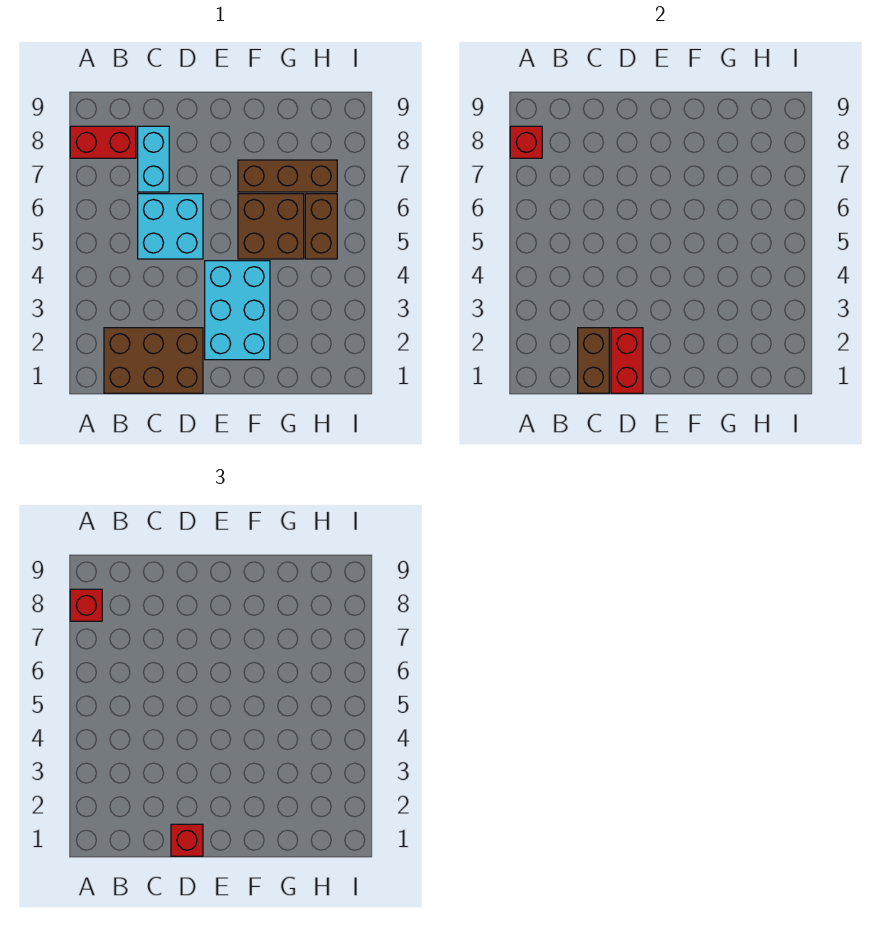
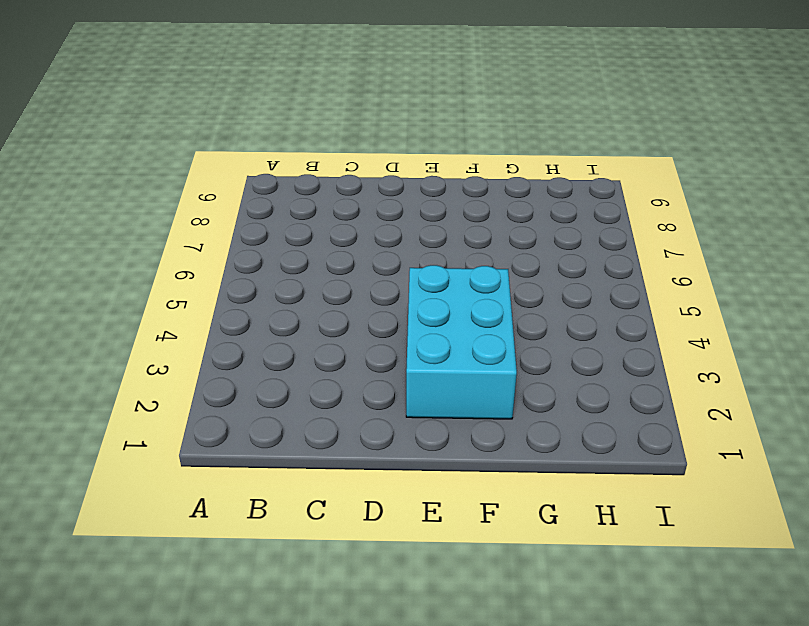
none -> red brick A8:B8 level 1
none -> brown brick B1:D2 level 1
none -> cyan brick C5:D6 level 1

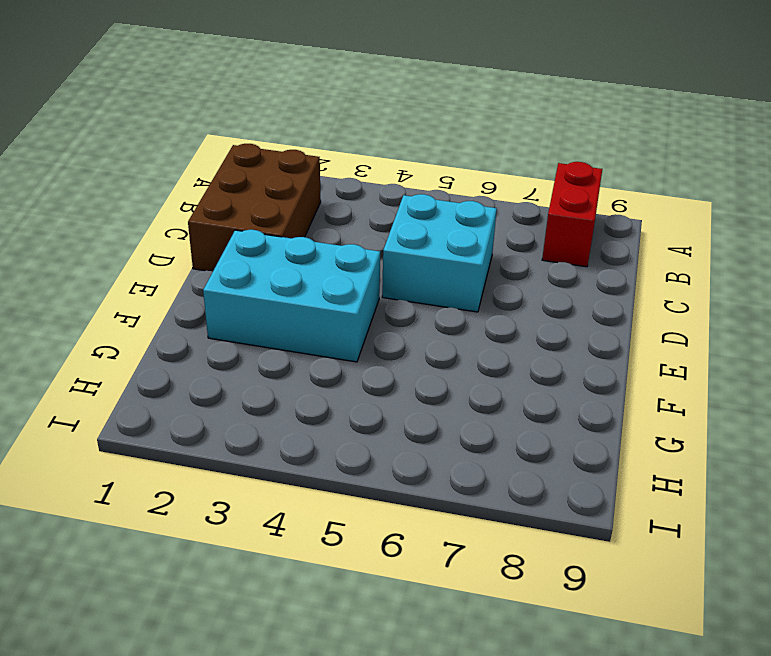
none -> cyan brick C7:C8 level 1
none -> brown brick F5:G6 level 1
none -> brown brick F7:H7 level 1

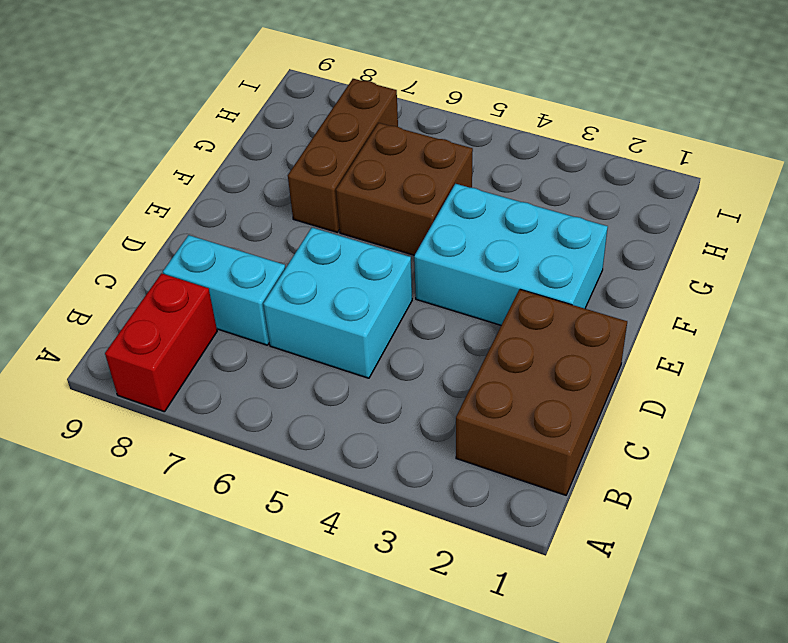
none -> brown brick H5:H6 level 1
none -> red brick A8 level 2
none -> brown brick C1:C2 level 2

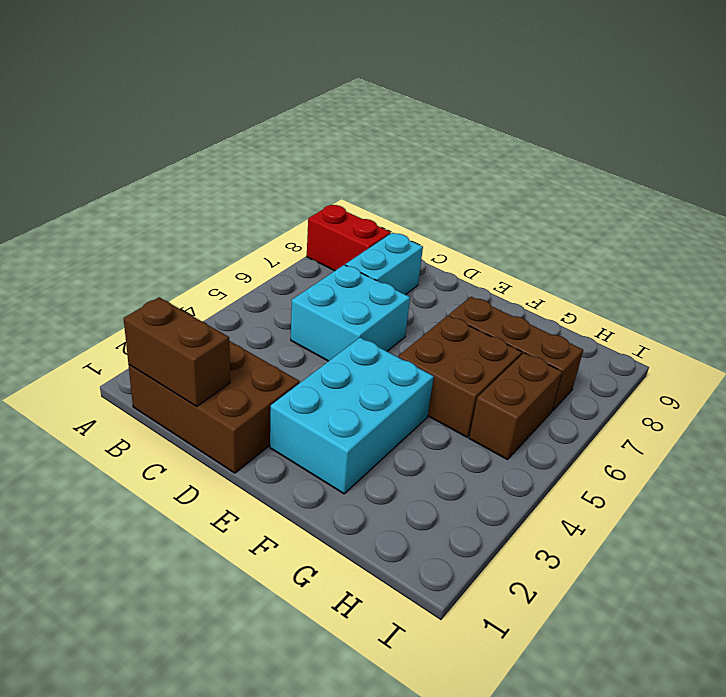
brown brick B1:C1 level 2 -> brown brick C1:C2 level 2
none -> red brick A8 level 2
none -> red brick D1:D2 level 2
none -> red brick A8 level 3

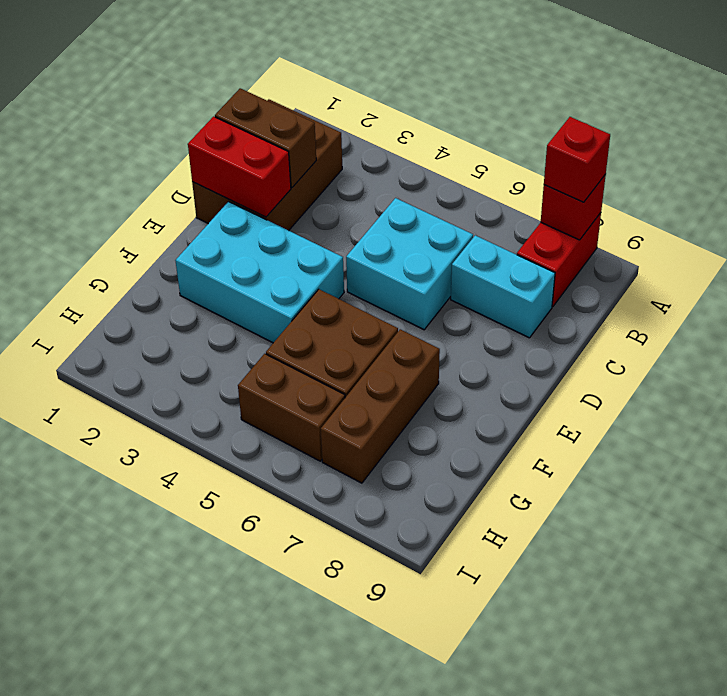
none -> red brick D1 level 3

